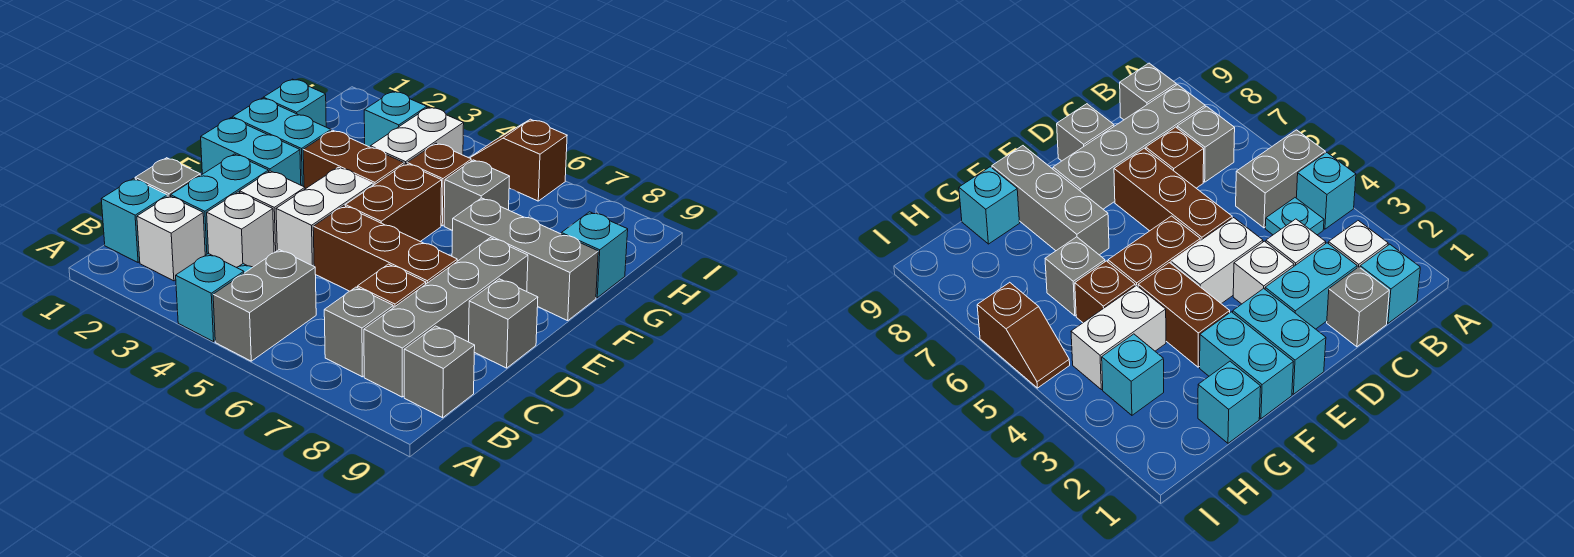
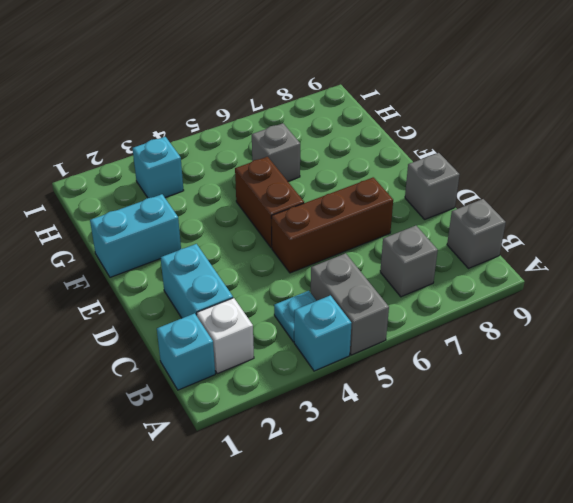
none -> grey brick B8:E8 level 1
none -> grey brick C1 level 1
none -> white brick C3 level 1

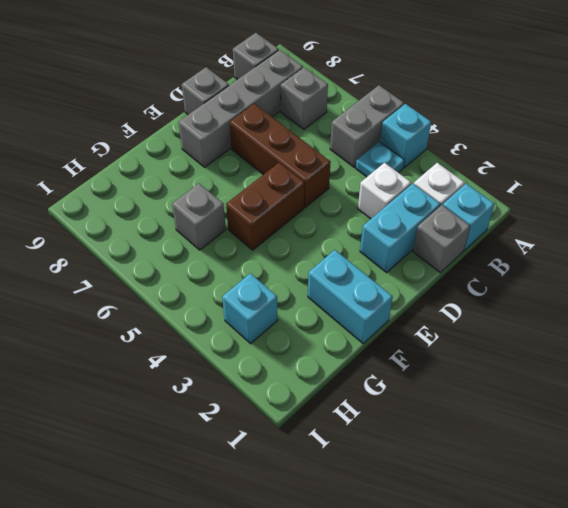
none -> brown brick C7 level 1
none -> white brick D3 level 1
none -> white brick D4:E4 level 1

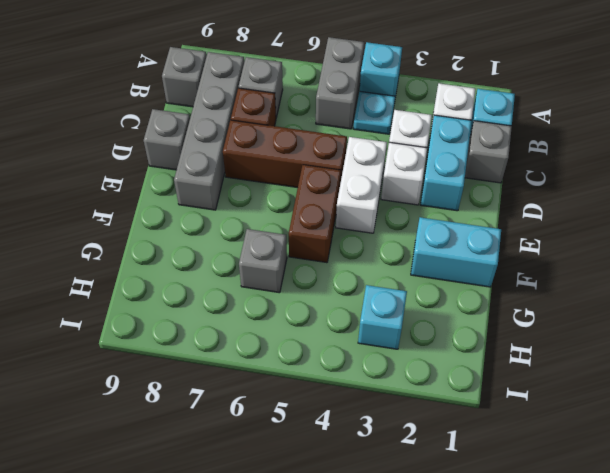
none -> cyan brick E1:E2 level 1
none -> brown brick F3:F4 level 1
none -> grey brick F7:F9 level 1

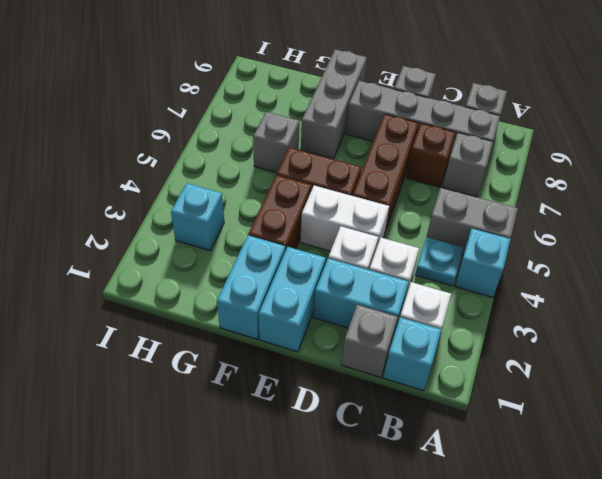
none -> cyan brick G1 level 1
none -> white brick G4:H4 level 1
none -> brown brick G5 level 1

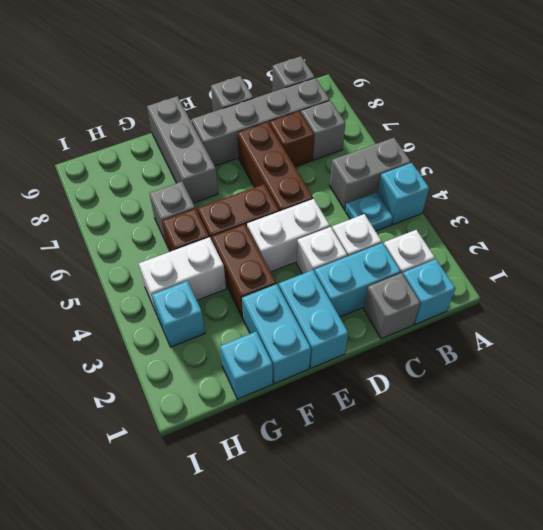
none -> cyan brick G9 level 1
none -> brown slope I5:I6 level 1 top 6

